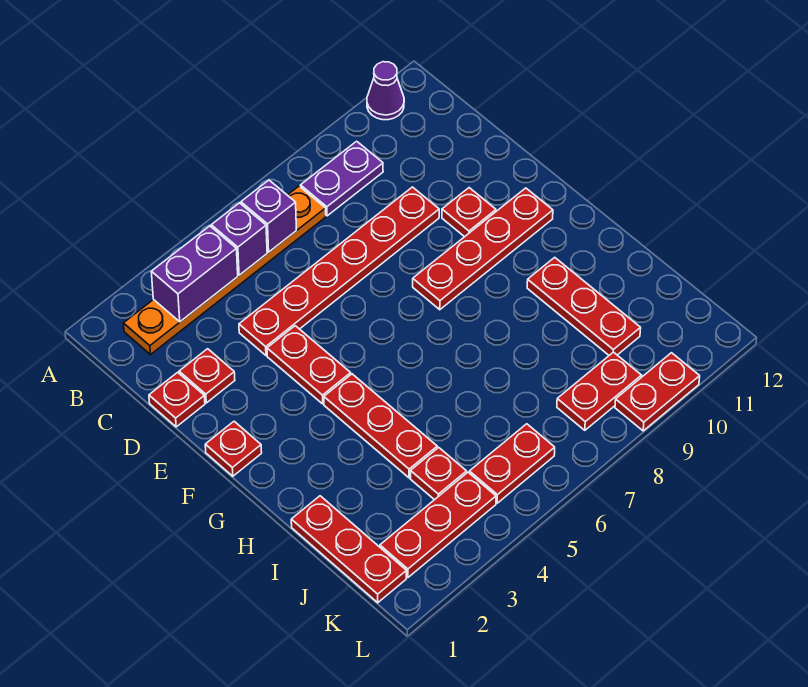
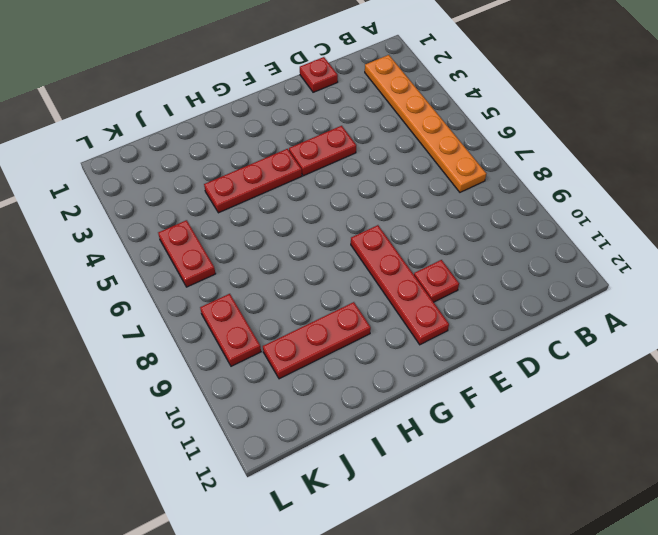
none -> purple cone A11 level 1
none -> purple plate B8:B9 level 1
none -> red plate D2 level 1

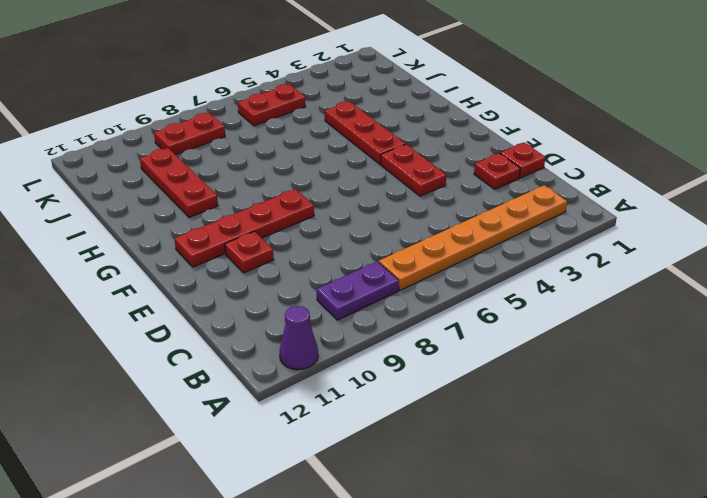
none -> red plate D4:D9 level 1
none -> red plate F1 level 1
none -> red plate I1:K1 level 1

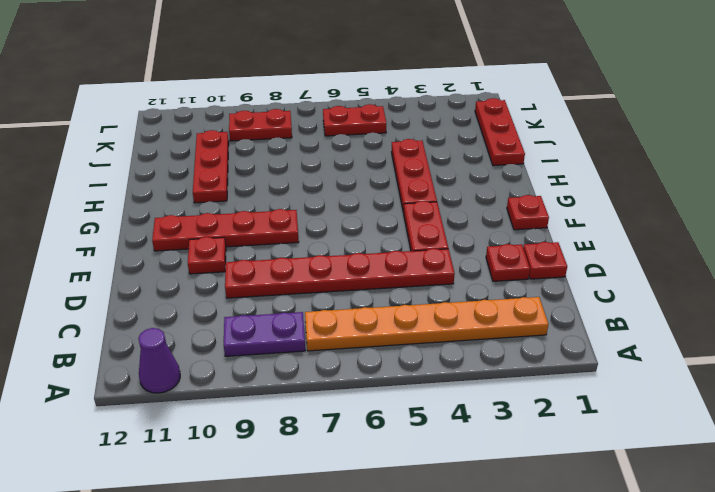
none -> red plate J4 level 1
none -> red plate K2:K4 level 1
none -> red plate L9:L10 level 1

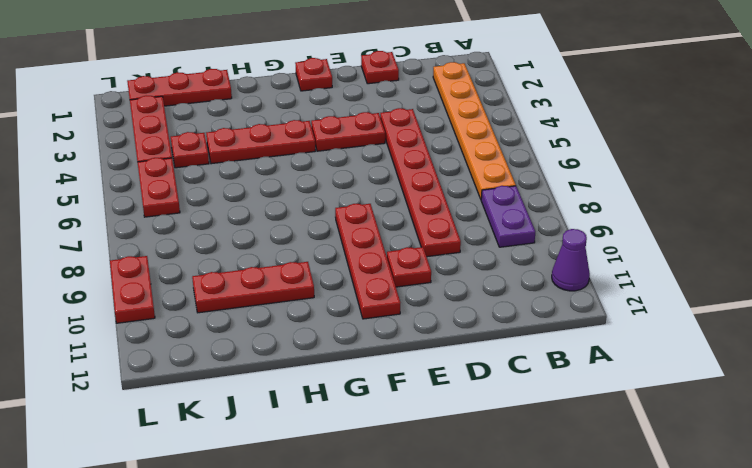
none -> red plate D2 level 1
none -> red plate K8:K9 level 1
none -> purple brick B3:B4 level 2

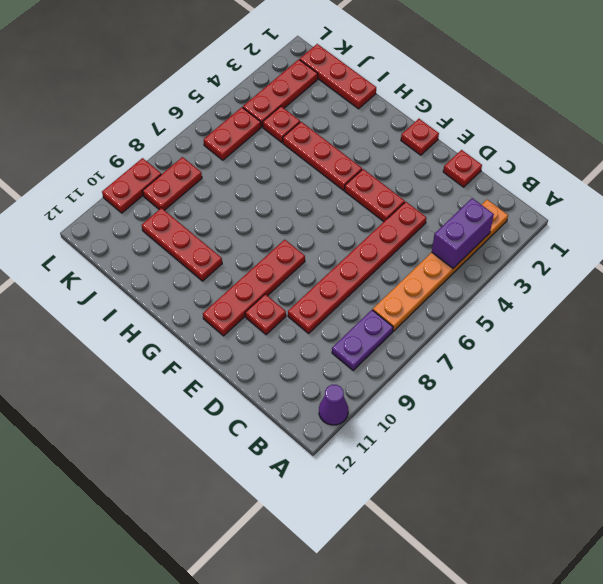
none -> red plate D2 level 1
none -> purple brick B5 level 2
none -> purple brick B6 level 2

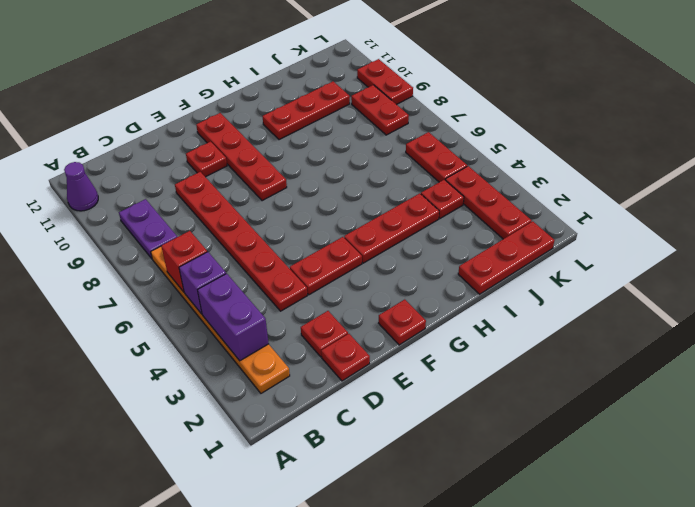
red brick B6 level 2 -> purple brick B6 level 2

